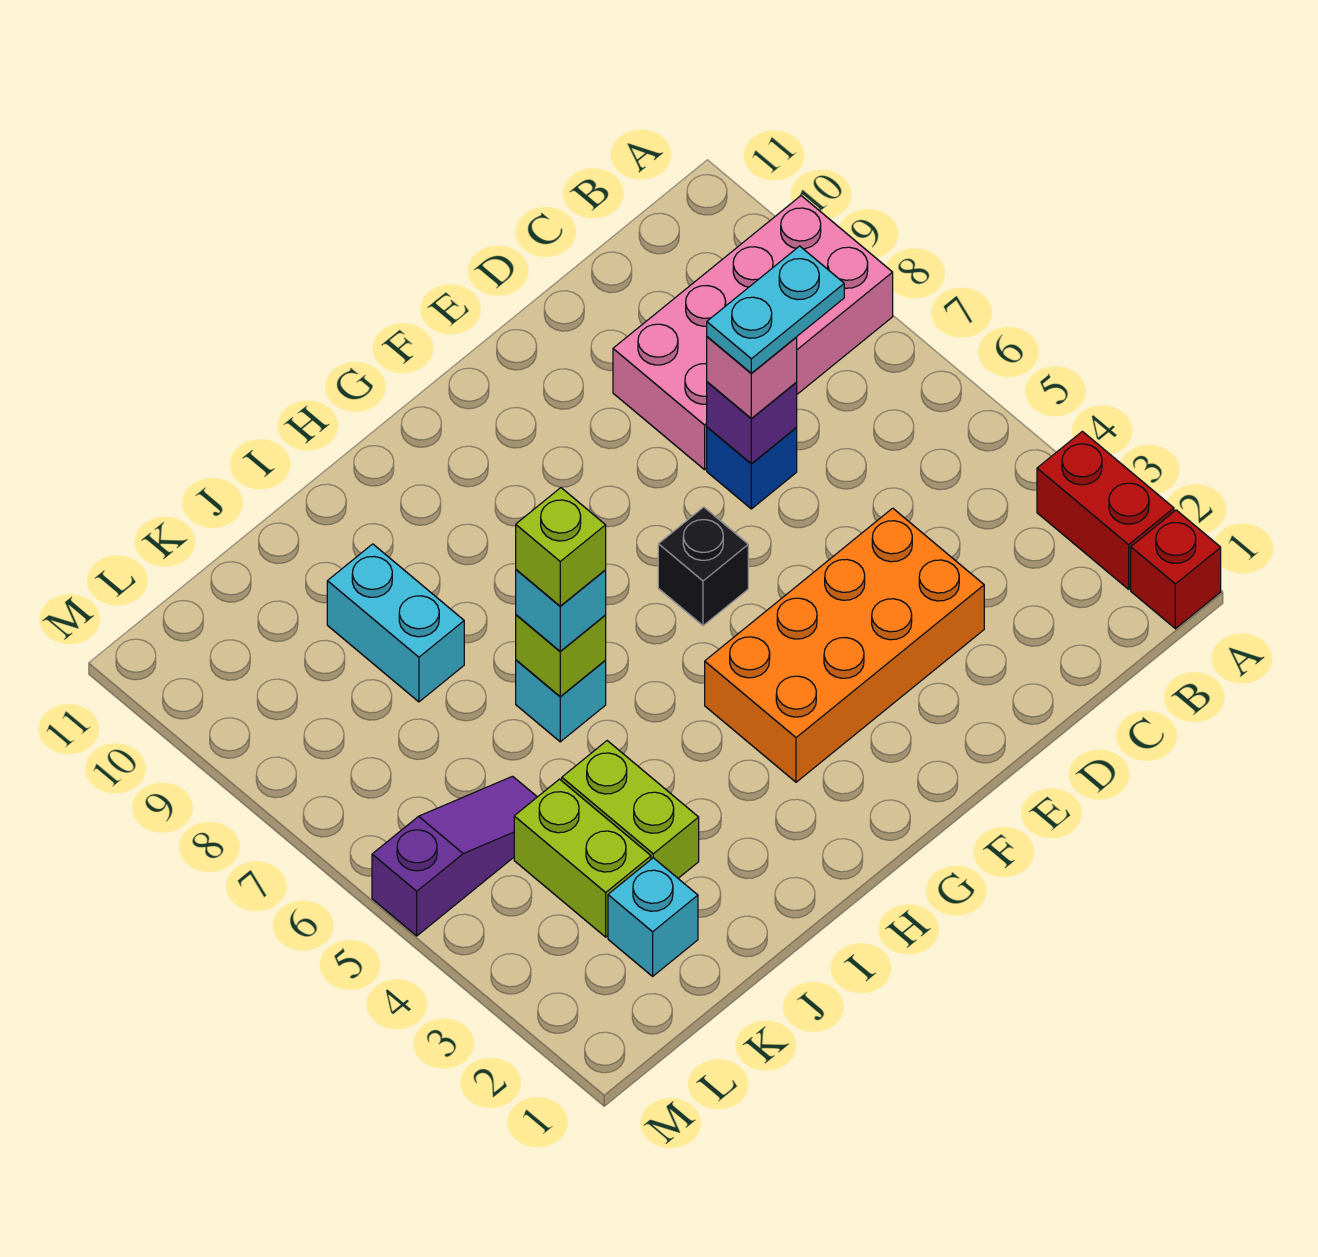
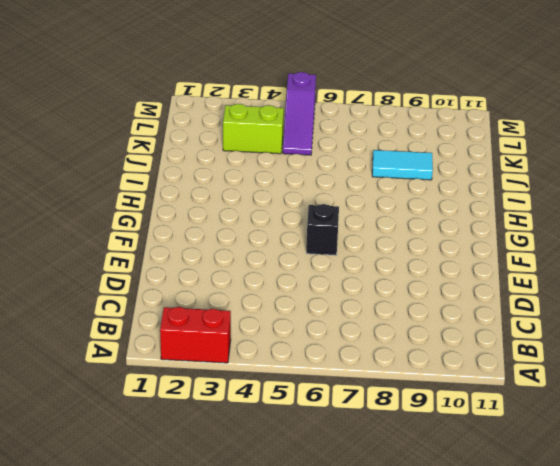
cyan tile J8:J9 level 1 -> cyan brick J8:J9 level 1
none -> red brick A1 level 1
none -> pink brick A8:D9 level 1
none -> orange brick D3:G4 level 1

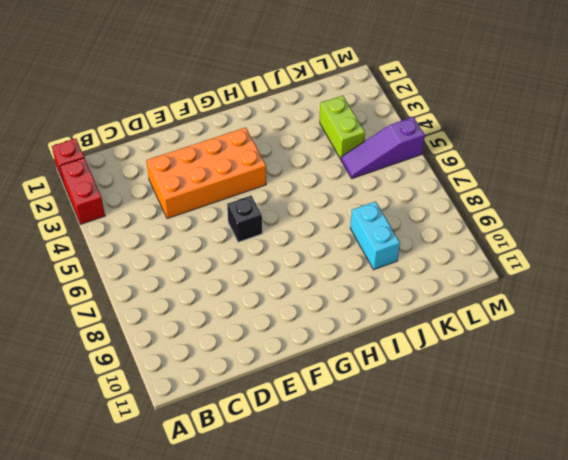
none -> pink brick A8:D9 level 1
none -> blue brick D7 level 1
none -> cyan brick I6 level 1

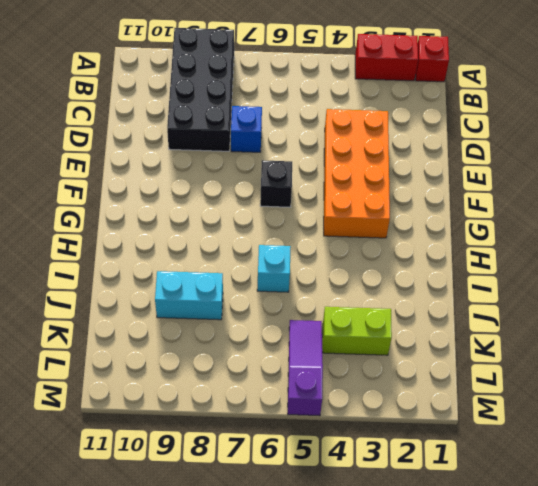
black brick A8:D9 level 1 -> pink brick A8:D9 level 1
none -> lime brick J3:J4 level 1
none -> cyan brick K2 level 1
none -> purple brick D7 level 2

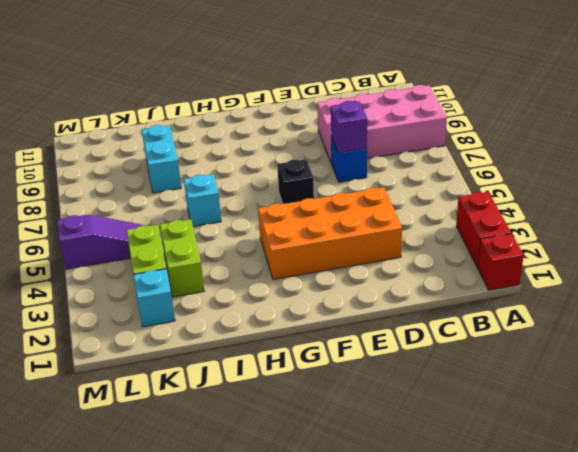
none -> lime brick I6 level 2
none -> pink brick D7 level 3
none -> cyan brick I6 level 3

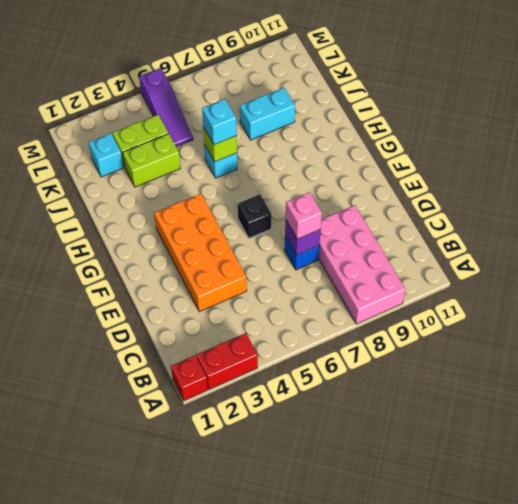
none -> cyan plate C7:D7 level 4
none -> lime brick I6 level 4

